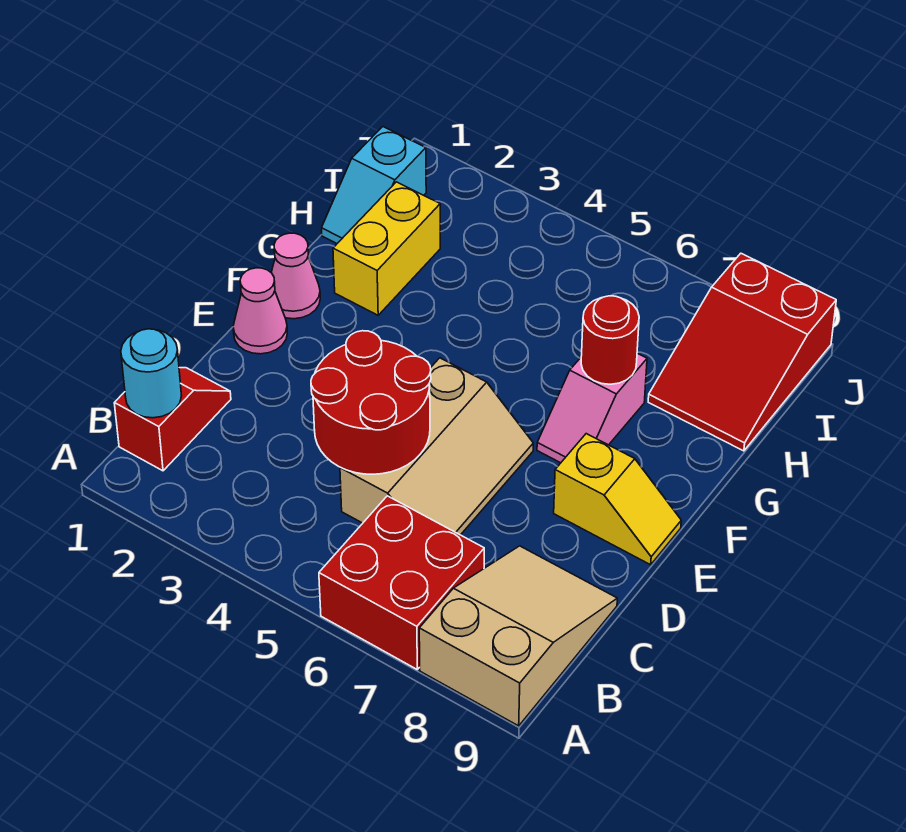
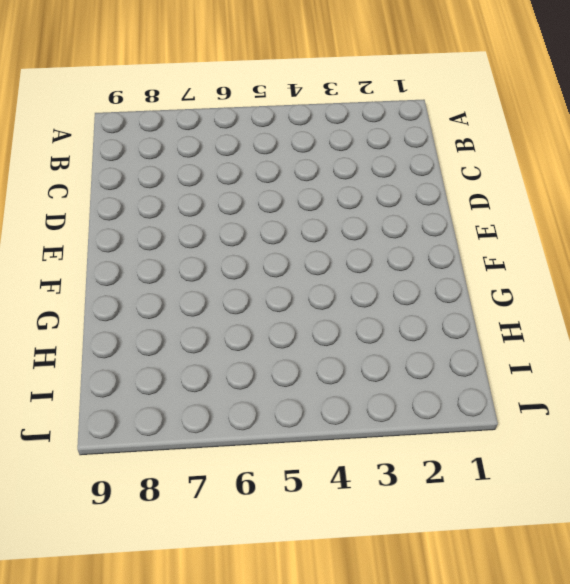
none -> red brick A6:B7 level 1
none -> tan slope A8:C9 level 1 top A
none -> red slope B1:C1 level 1 top B

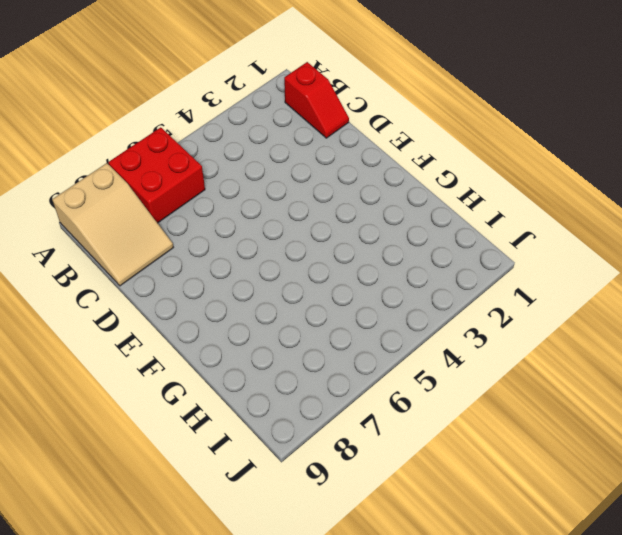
none -> tan slope C5:E6 level 1 top 5
none -> pink cone E1 level 1
none -> yellow slope E8:E9 level 1 top 8

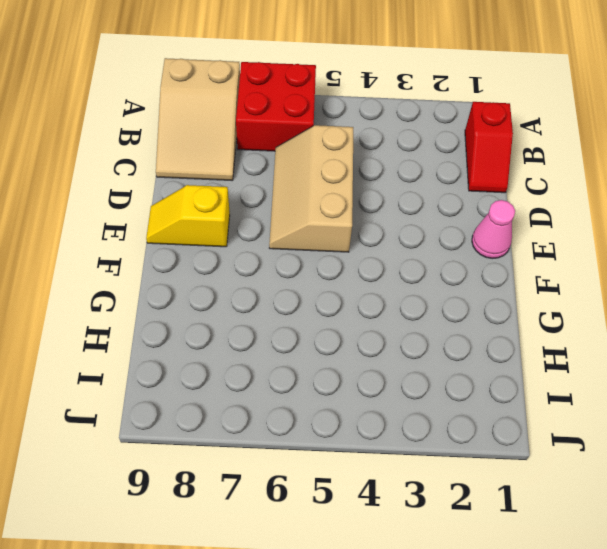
none -> pink cone F1 level 1
none -> pink slope F7:G7 level 1 top G
none -> yellow brick G2:H2 level 1

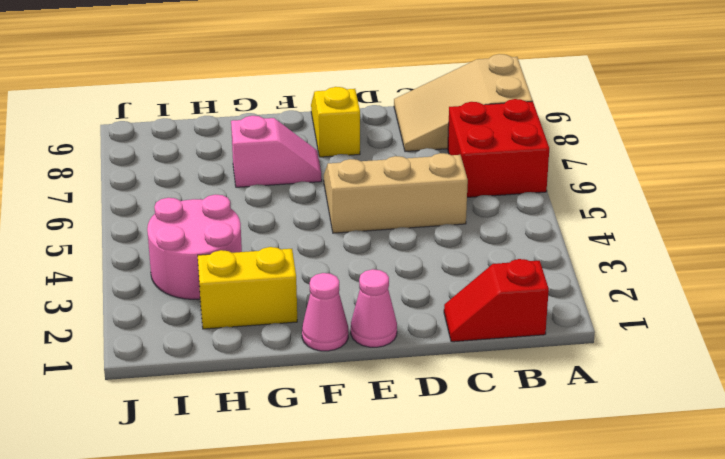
pink round brick H3:I4 level 1 -> none
none -> cyan slope H1:I1 level 1 top I
none -> red slope H8:J9 level 1 top J
none -> cyan round brick B1 level 2

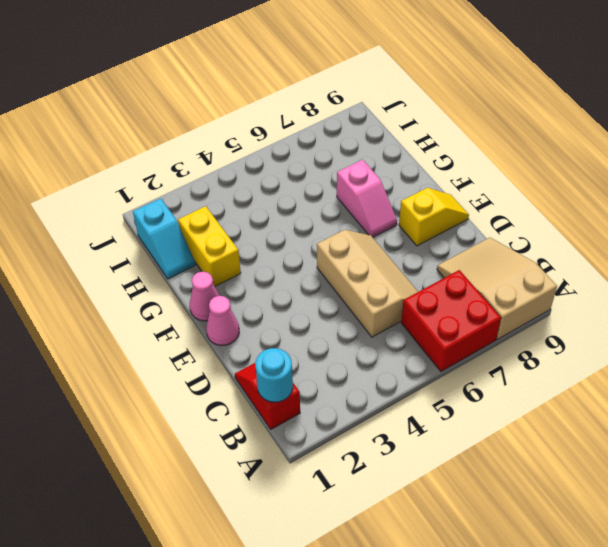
none -> red slope H8:J9 level 1 top J
none -> red round brick C4:D5 level 2
none -> red round brick G7 level 2

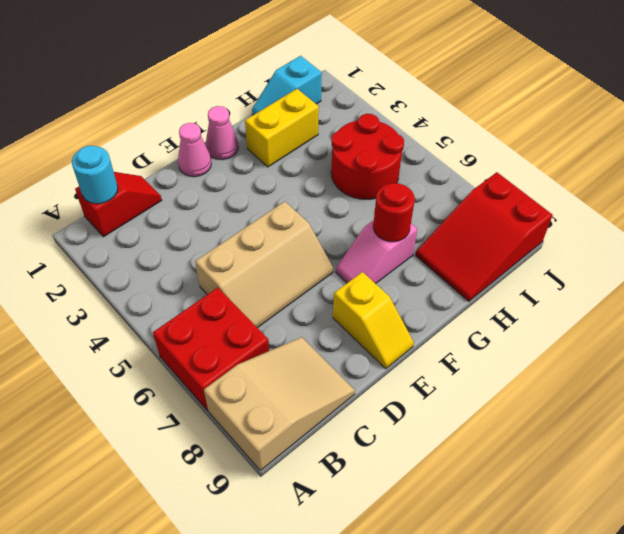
red round brick H4:I5 level 1 -> red round brick C4:D5 level 2

